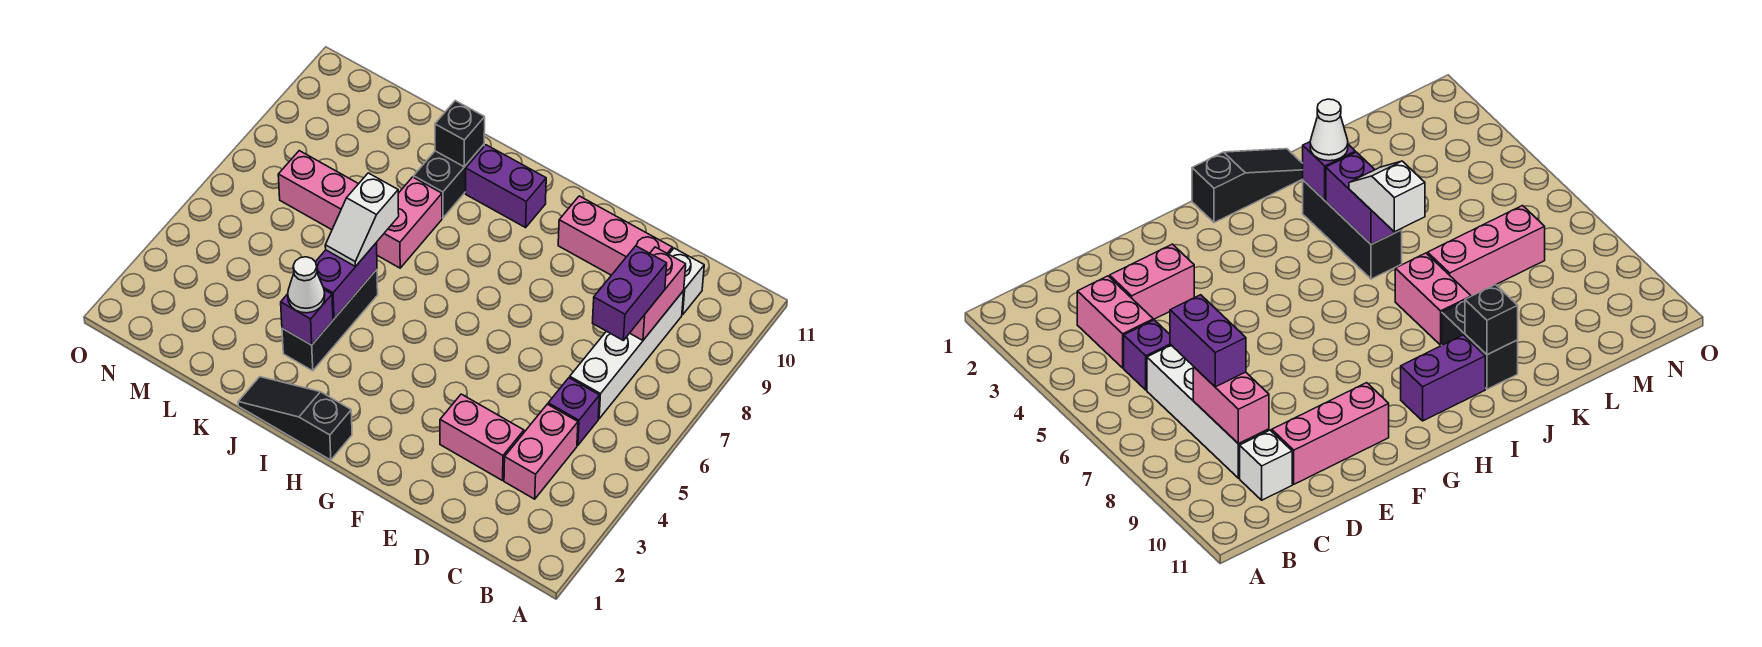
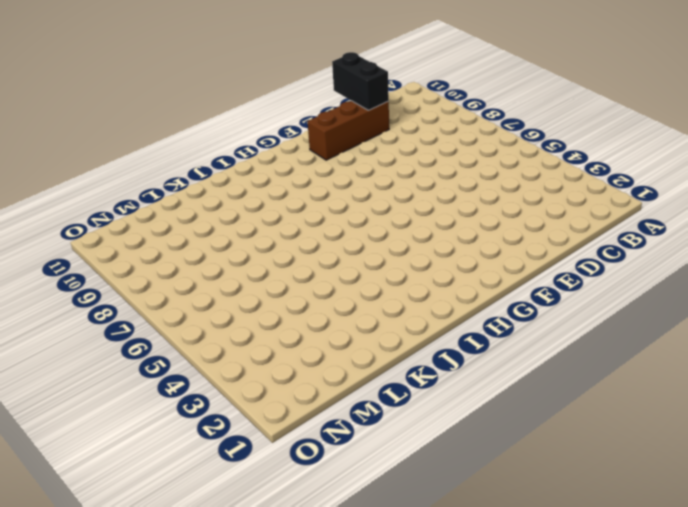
brown brick D10:F10 level 1 -> pink brick D10:F10 level 1
black brick D10:D11 level 2 -> black brick J9:J10 level 1
none -> pink brick C3:C4 level 1
none -> purple brick C5 level 1
none -> white brick C6:C9 level 1

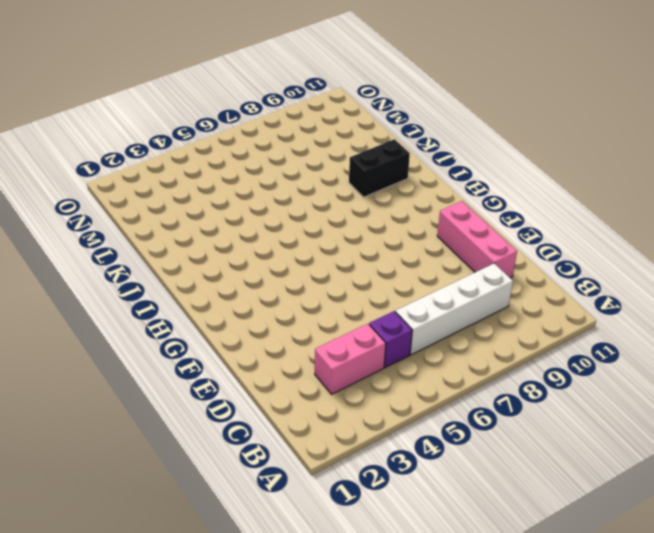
none -> white brick C10 level 1
none -> pink brick D3:E3 level 1
none -> black slope H1:J1 level 1 top H

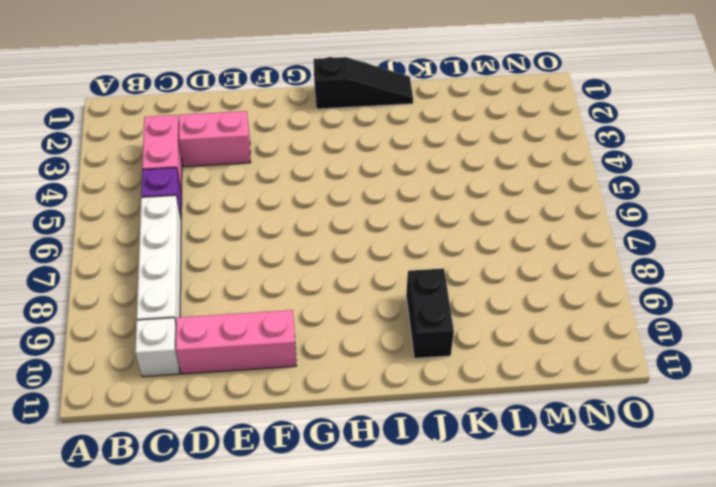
none -> purple brick H10:I10 level 1
none -> black brick J3:J5 level 1
none -> pink brick J7:J8 level 1

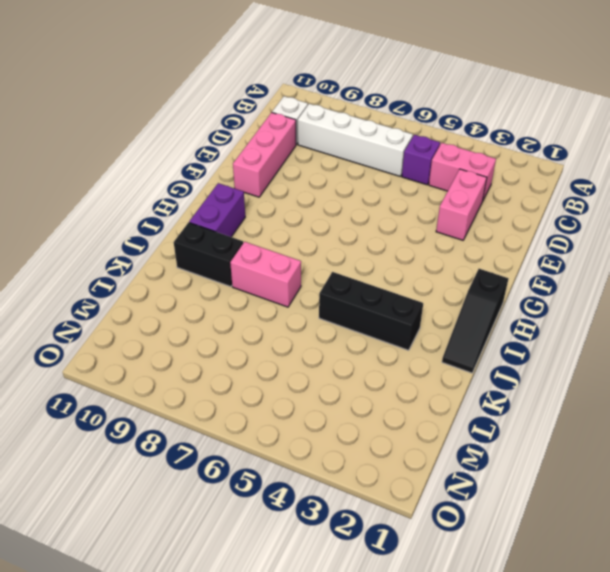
none -> pink brick K7:M7 level 1
none -> pink brick C8:C9 level 2
none -> purple brick J3 level 2

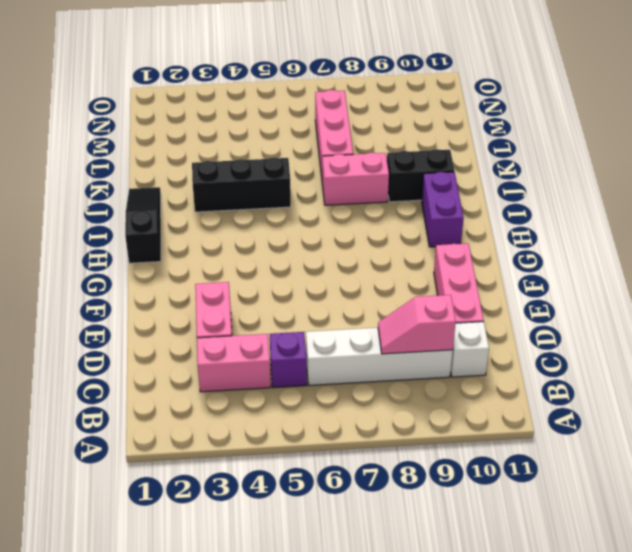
pink slope C8:C9 level 2 top 9 -> pink brick C8:C9 level 2
none -> purple brick J3 level 2
none -> purple brick J4:J5 level 2
none -> black brick J10 level 2

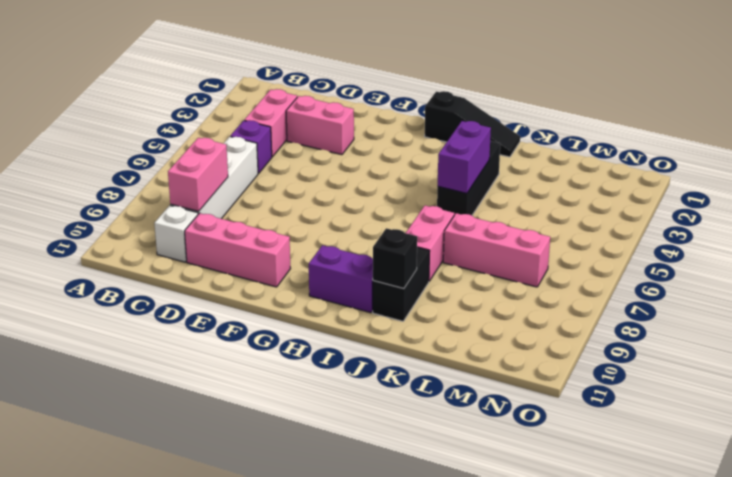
none -> purple brick J3 level 2
none -> purple brick C7:C8 level 3
none -> white cone J3 level 3

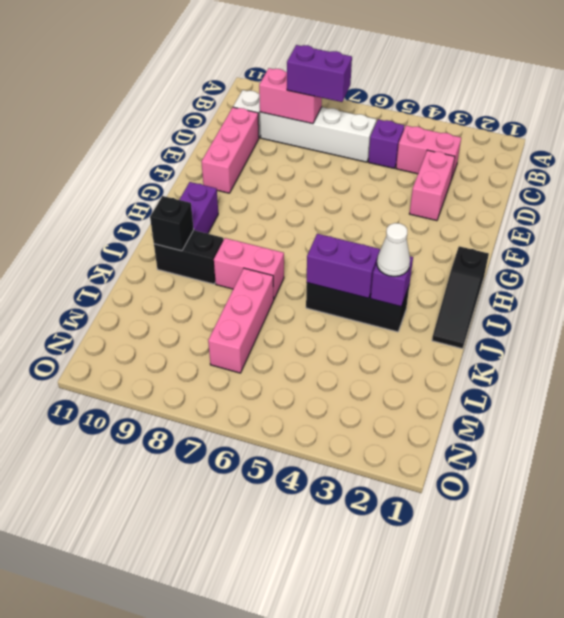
none -> white slope J5:J6 level 3 top 6

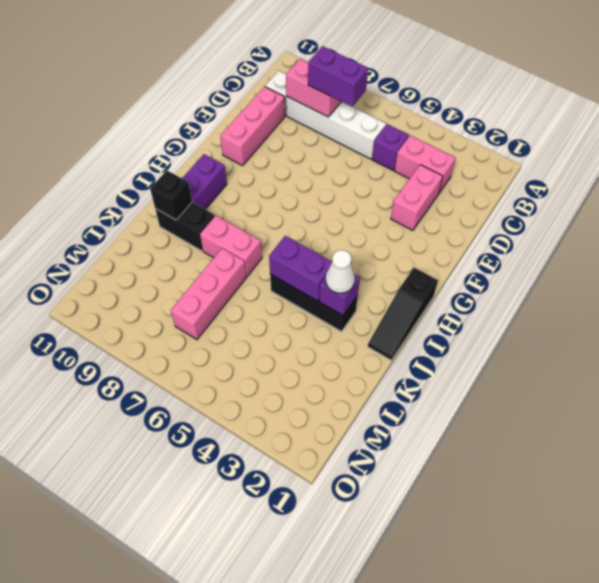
none -> white slope J5:J6 level 3 top 6

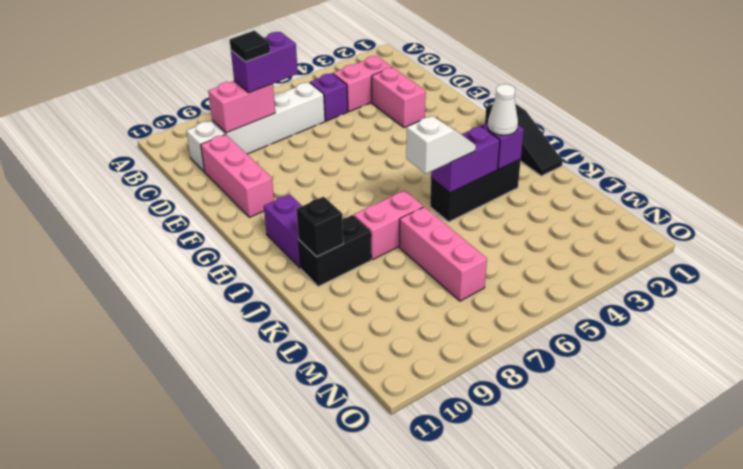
black tile C8 level 4 -> none

